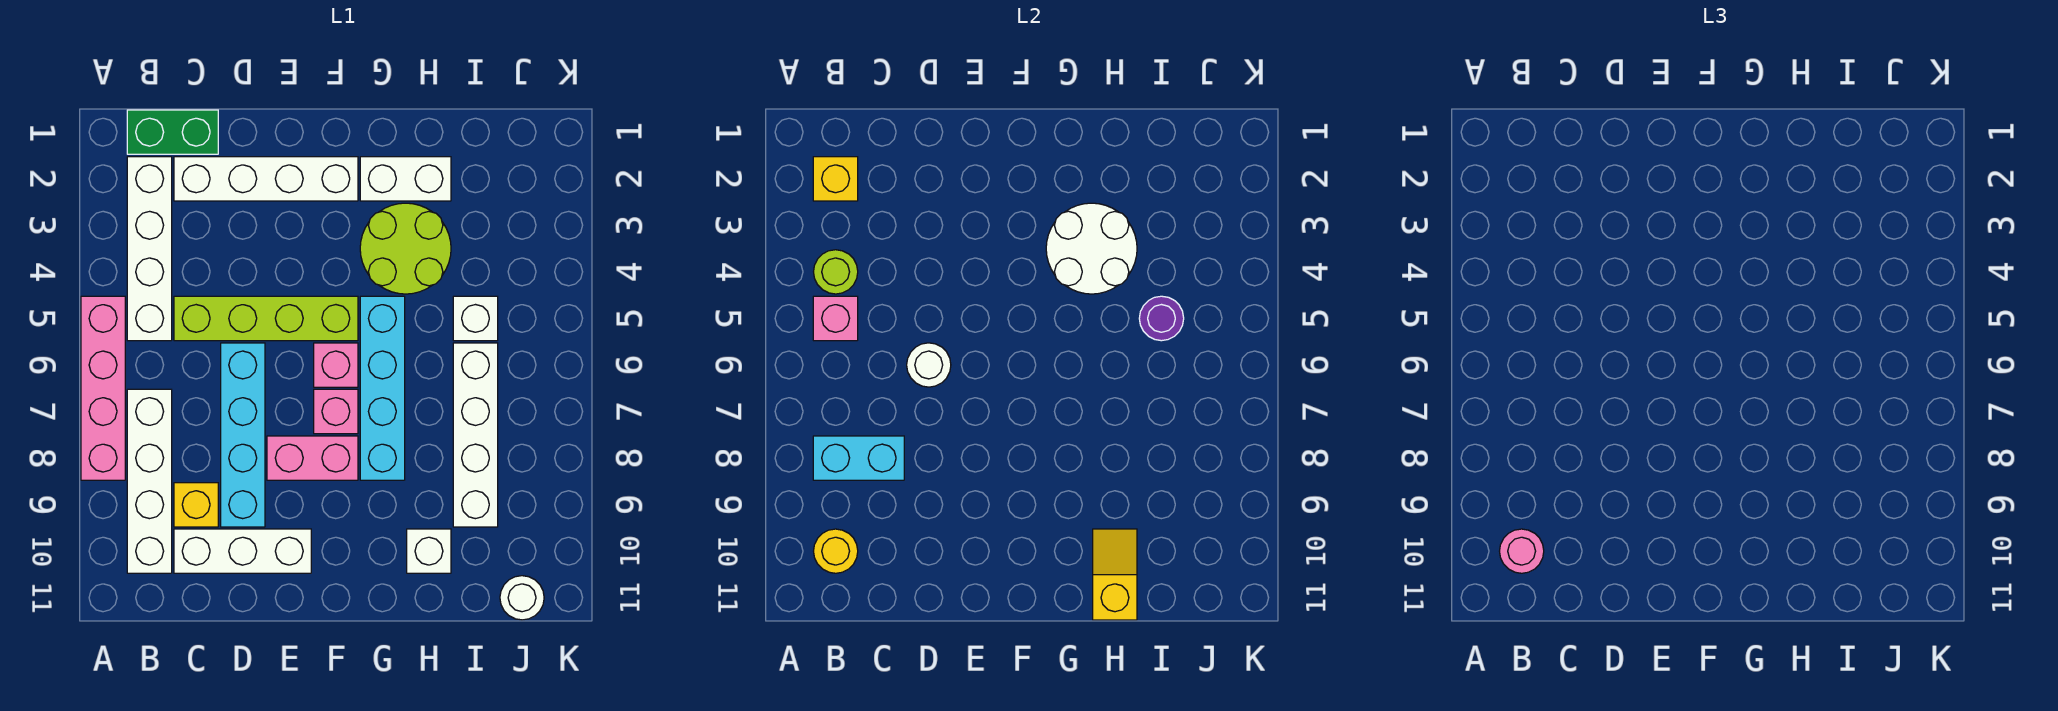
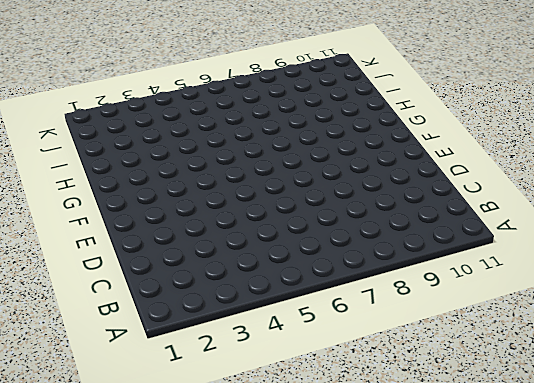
none -> pink brick A5:A8 level 1
none -> green brick B1:C1 level 1
none -> white brick B2:B5 level 1

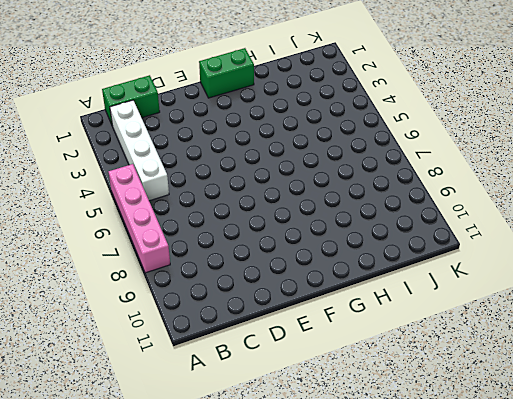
green brick F1:G1 level 1 -> none
none -> white brick B7:B10 level 1
none -> white brick C2:F2 level 1
none -> lime brick C5:F5 level 1

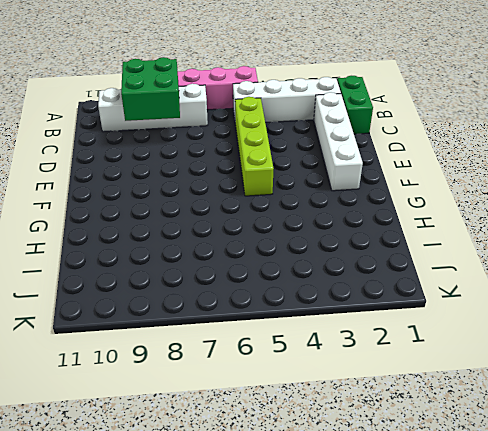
green brick B8:C9 level 2 -> cyan brick B8:C8 level 2
none -> yellow brick C9 level 1
none -> white brick C10:E10 level 1
none -> cyan brick D6:D9 level 1

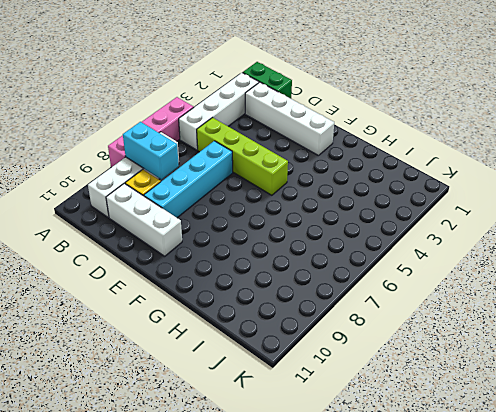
none -> pink brick E8:F8 level 1
none -> pink brick F6 level 1
none -> pink brick F7 level 1

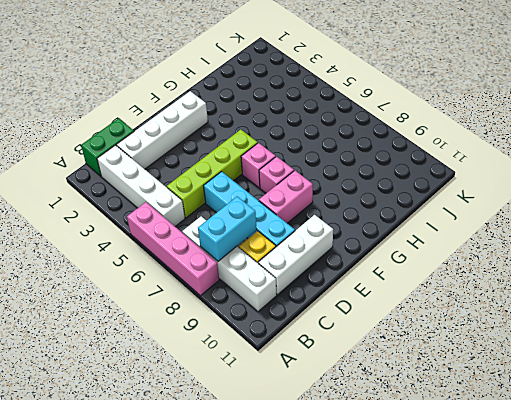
none -> white brick G2:H2 level 1
none -> lime round brick G3:H4 level 1
none -> cyan brick G5:G8 level 1

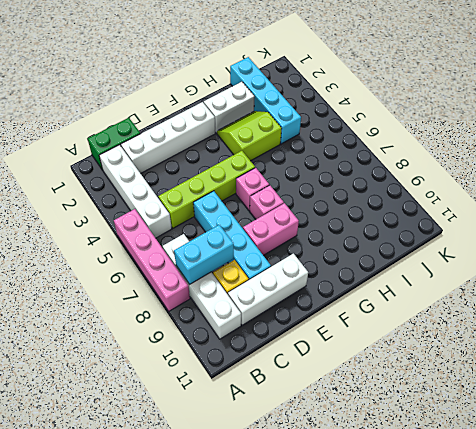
lime slope G3:H4 level 1 top 4 -> lime round brick G3:H4 level 1
cyan brick I1:I4 level 1 -> cyan brick G5:G8 level 1
none -> white brick H10 level 1
none -> white brick I5 level 1
none -> white brick I6:I9 level 1

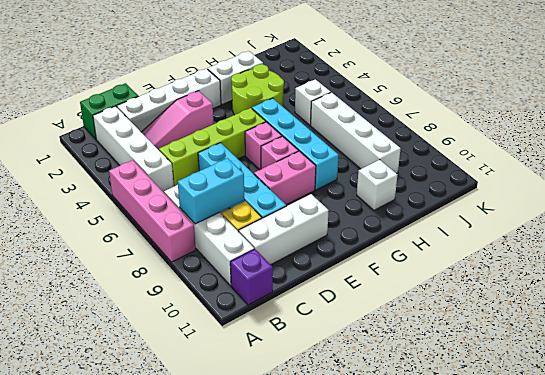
purple brick B11 level 1 -> none
pink slope C3:E3 level 1 top E -> none
none -> white round brick J11 level 1
none -> yellow brick B2 level 2
none -> lime round brick B4 level 2

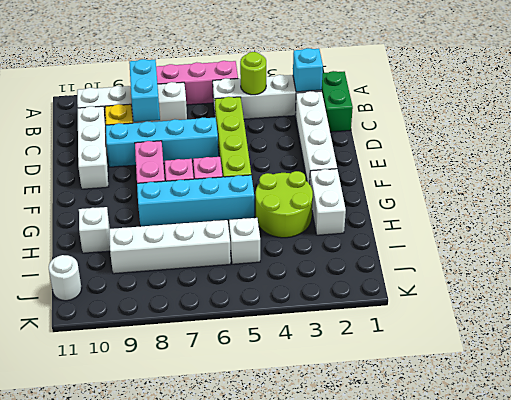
cyan brick B2 level 2 -> yellow brick B2 level 2
none -> pink brick B5 level 2
none -> yellow round brick B10 level 2
none -> white round brick D6 level 2

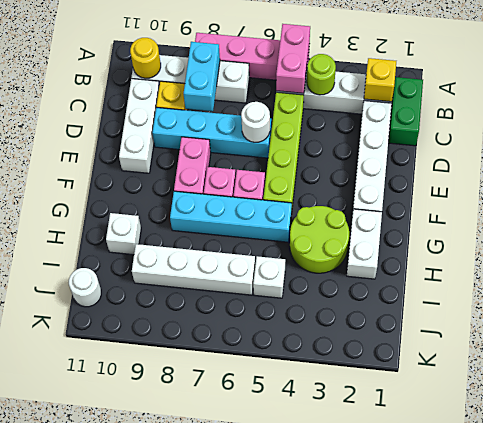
pink brick A5:B5 level 2 -> pink brick B5 level 2
none -> white round brick G3:H4 level 2
none -> yellow slope H10:H11 level 2 top 11
none -> purple round brick I5 level 2

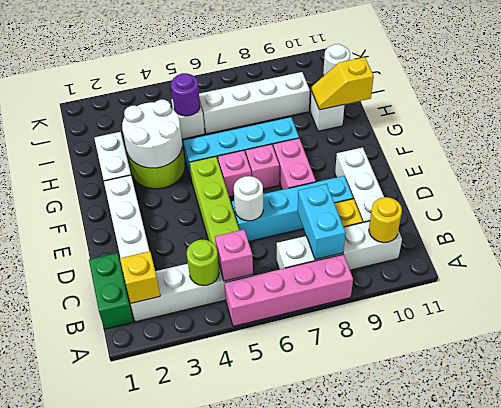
none -> pink round brick B10 level 3

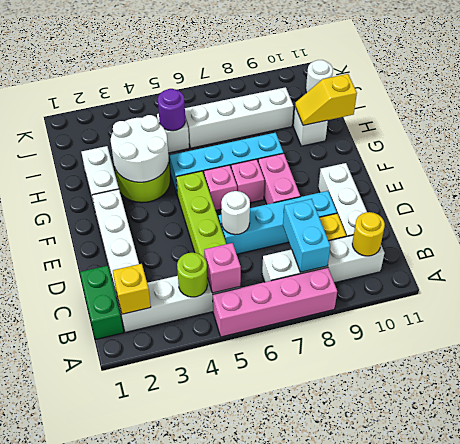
none -> pink round brick B10 level 3

